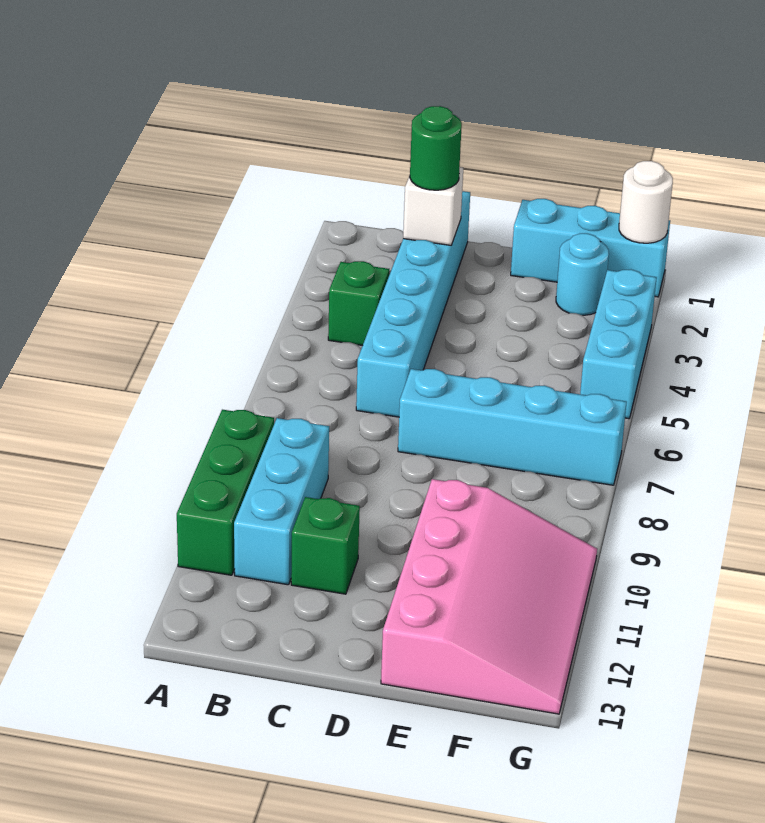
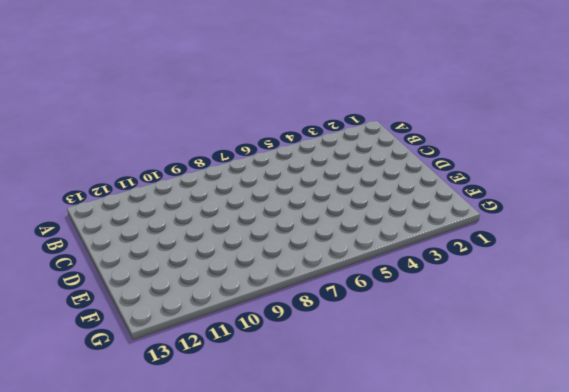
none -> green brick A9:A11 level 1
none -> green brick B4 level 1
none -> cyan brick B9:B11 level 1

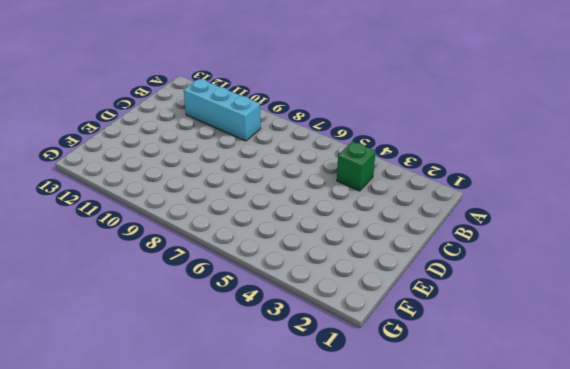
none -> green brick A9:A11 level 1
none -> cyan brick C1:C6 level 1
none -> green brick C11 level 1

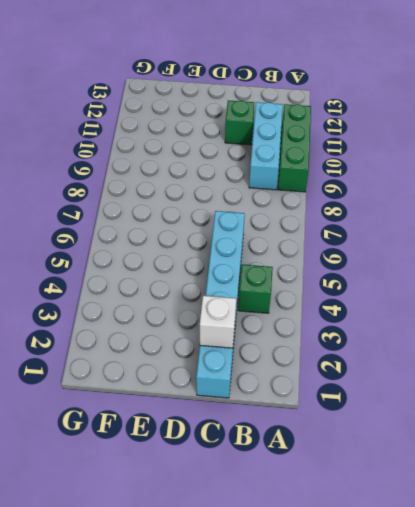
none -> cyan brick D7:G7 level 1
none -> cyan brick E1:G1 level 1
none -> pink slope E10:G13 level 1 top E

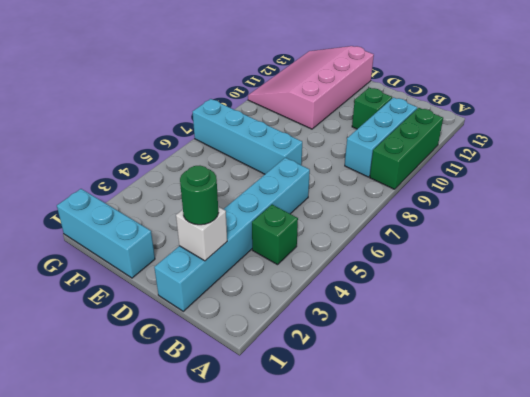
none -> cyan round brick F2 level 1
none -> cyan brick G3:G5 level 1
none -> white round brick G1 level 2

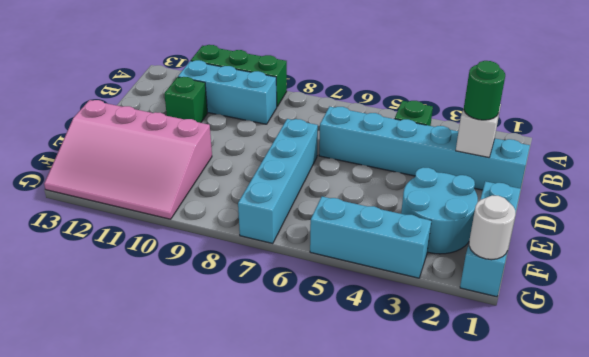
cyan round brick E2:F3 level 1 -> cyan round brick F2 level 1

